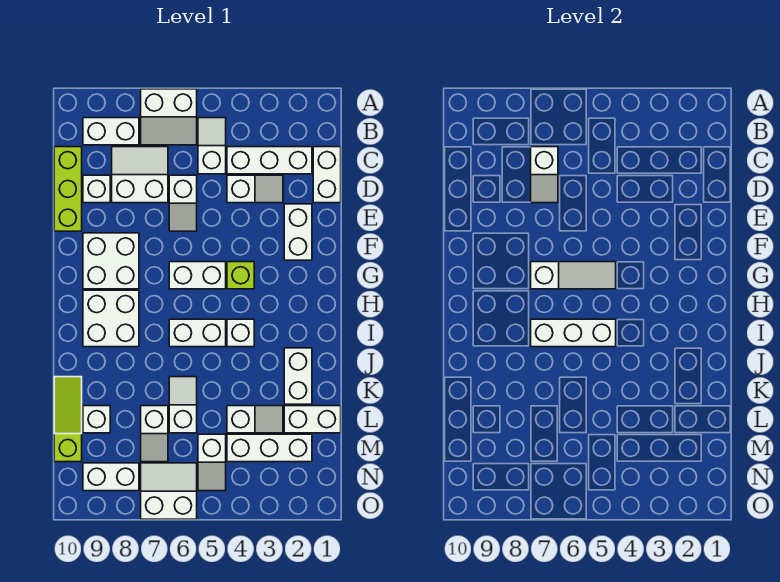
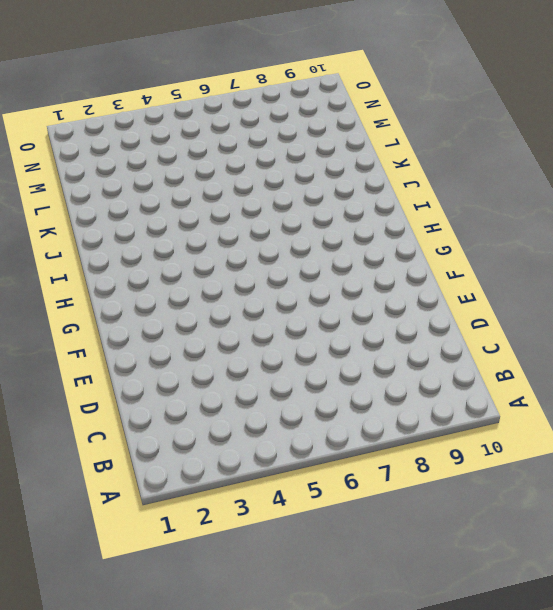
none -> white slope A6:B7 level 1 top A
none -> white slope B5:C5 level 1 top C
none -> white brick B8:B9 level 1
none -> white brick C1:D1 level 1

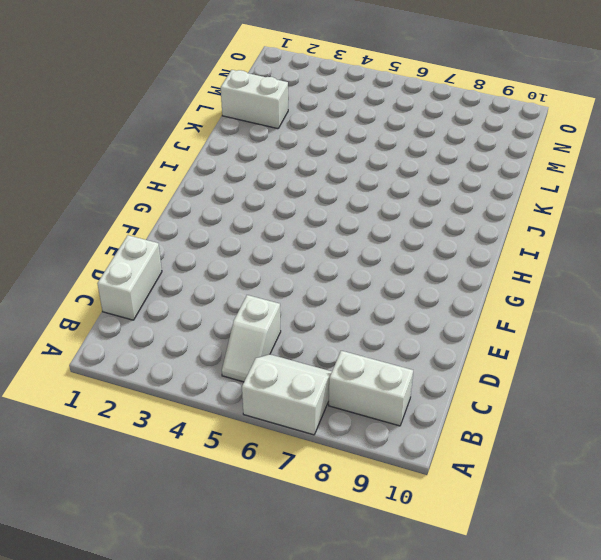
none -> white brick C2:C4 level 1
none -> white slope C7:D8 level 1 top D
none -> lime brick C10:E10 level 1
none -> white slope D3:D4 level 1 top 4

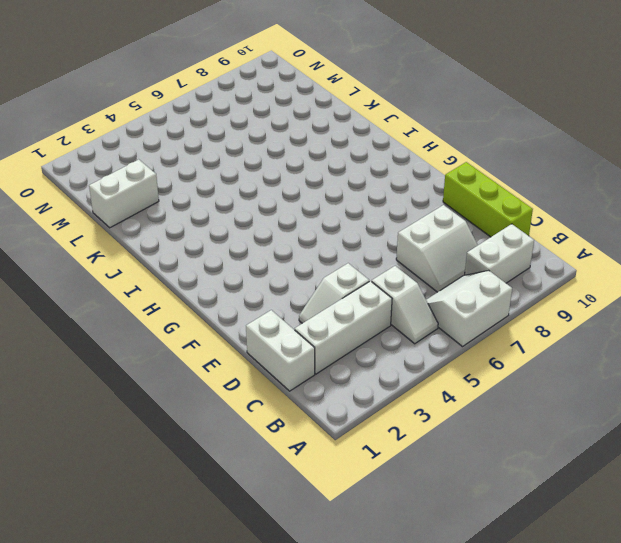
none -> white slope D6:E6 level 1 top D
none -> white brick D9 level 1
none -> white brick E2:F2 level 1
none -> white brick F8:G9 level 1

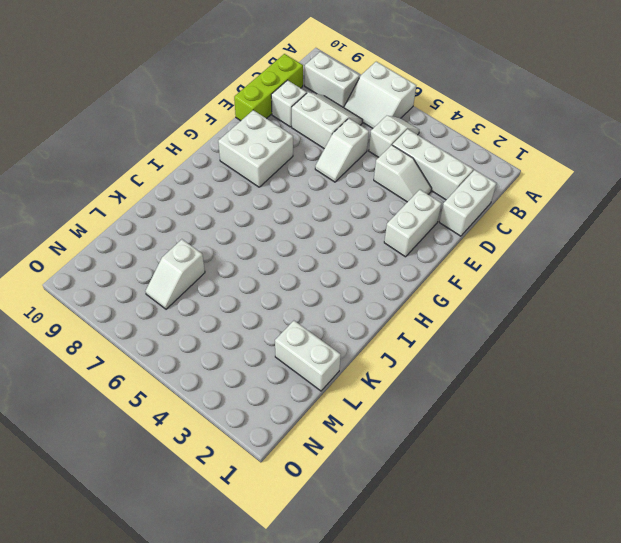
none -> lime brick G4 level 1
none -> white brick G5:G6 level 1
none -> white brick H8:I9 level 1
none -> white brick I4 level 1

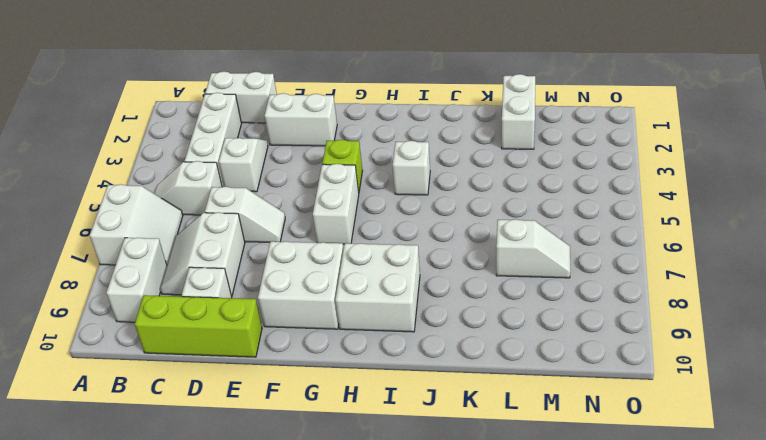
none -> white brick I5:I6 level 1
none -> white brick J2:K2 level 1
none -> white slope K6:L6 level 1 top L
none -> lime slope K10:M10 level 1 top M

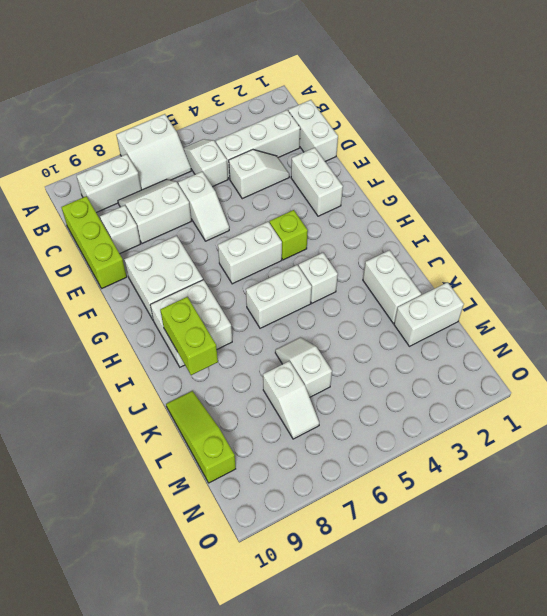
lime brick I9:J9 level 2 -> none
none -> white slope L3:L4 level 1 top 4
none -> white brick L9 level 1
none -> white brick M2:M4 level 1
none -> white slope M5:N5 level 1 top M

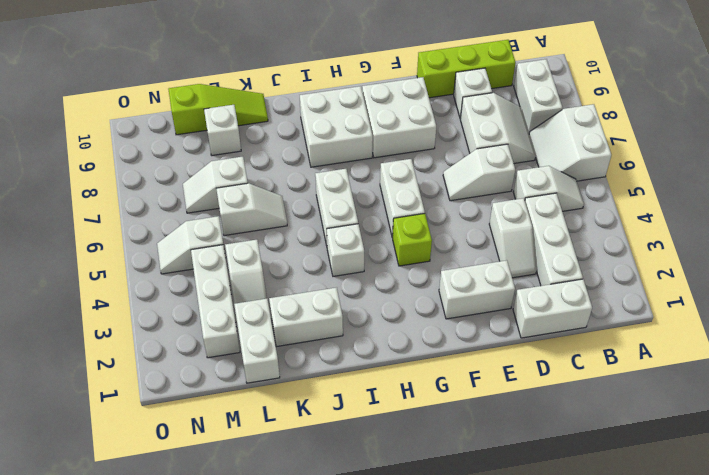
none -> white slope N6:O7 level 1 top O
none -> white brick N8:N9 level 1
none -> white slope C7:D7 level 2 top C
none -> white slope G5:G7 level 2 top 7

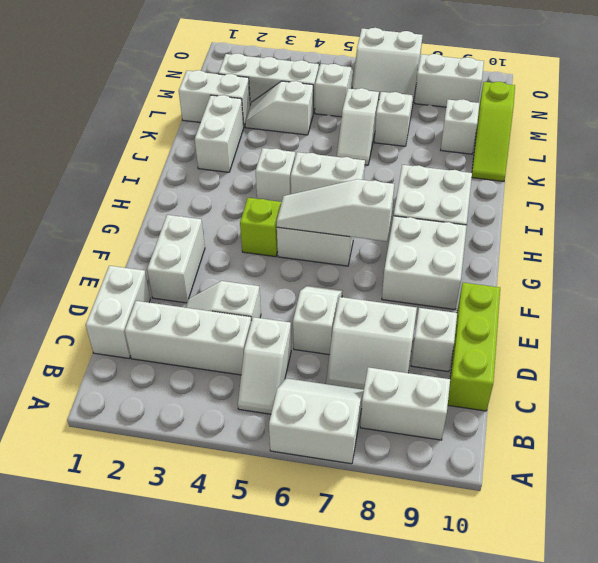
none -> white slope C7:D7 level 2 top C
none -> white brick I5:I7 level 2

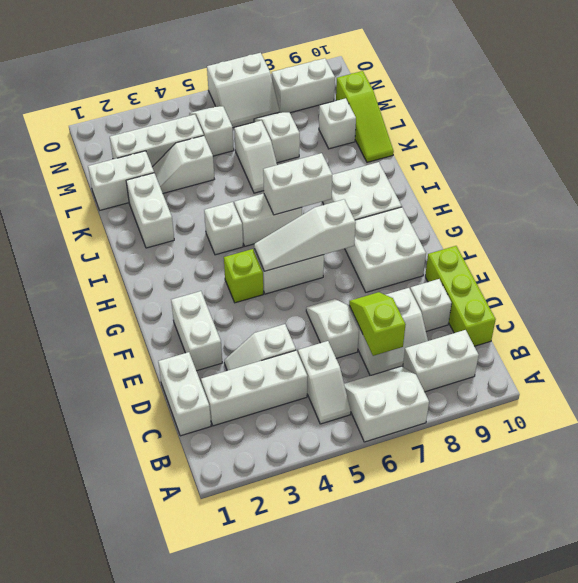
lime slope C7:D7 level 2 top C -> white slope C7:D7 level 2 top C
white brick I6:I7 level 2 -> white brick I5:I7 level 2

